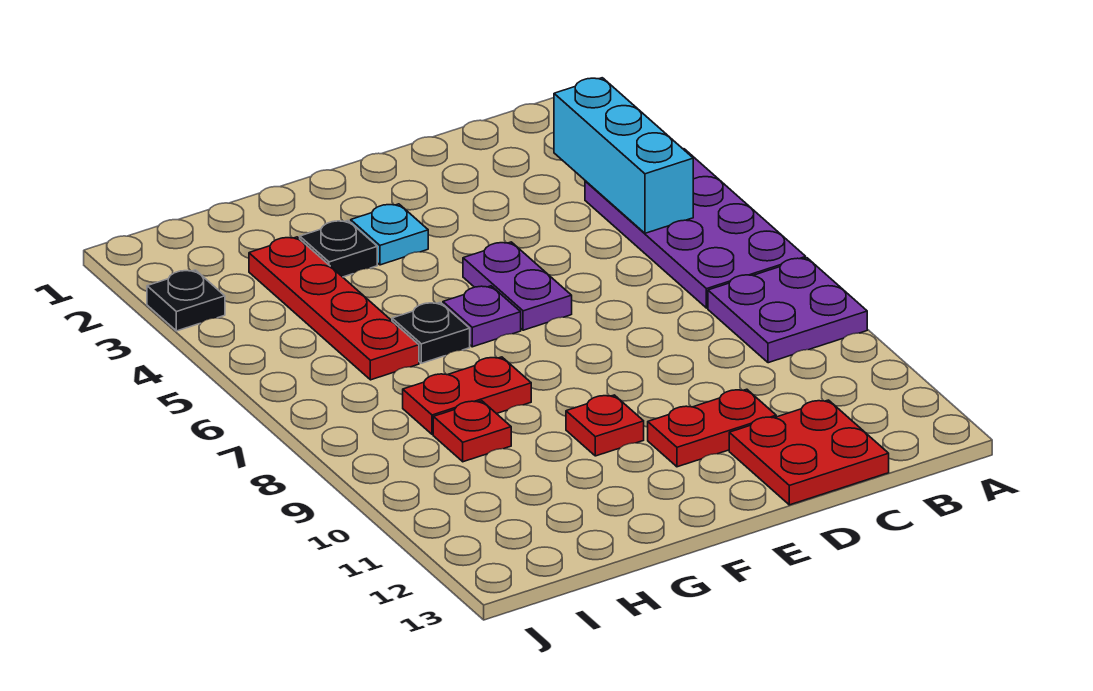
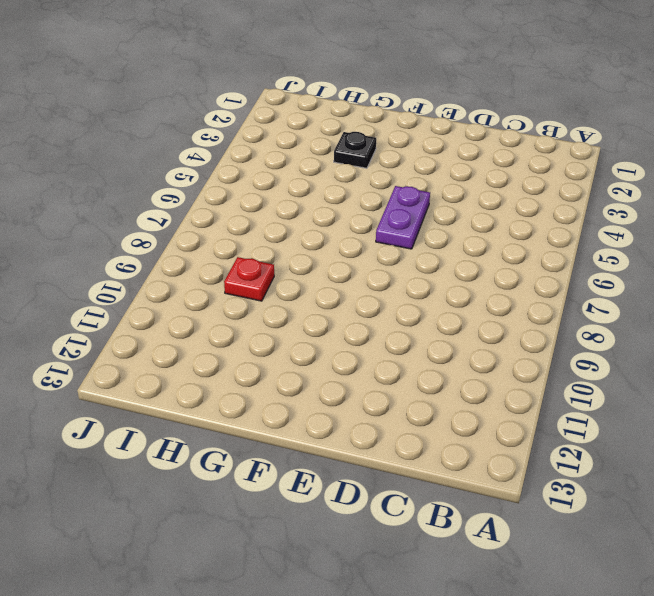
none -> purple plate A4:B7 level 1
none -> purple plate A8:B9 level 1
none -> red plate C12:D13 level 1

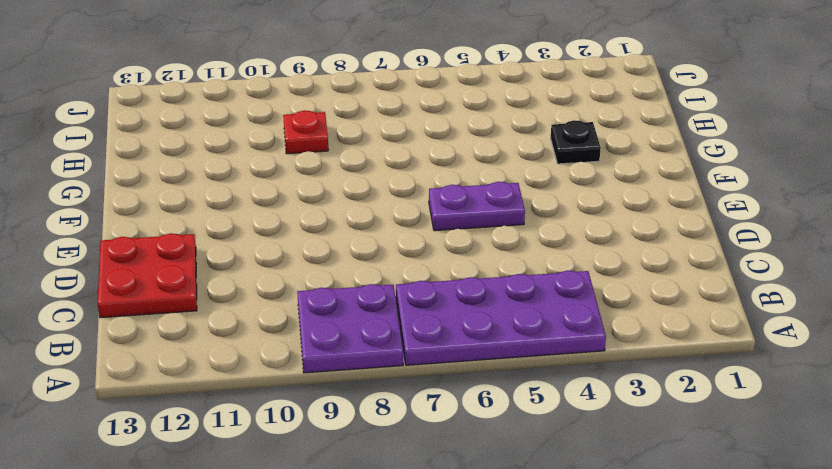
none -> red plate D11:E11 level 1
none -> cyan plate F3 level 1
none -> purple plate F6 level 1

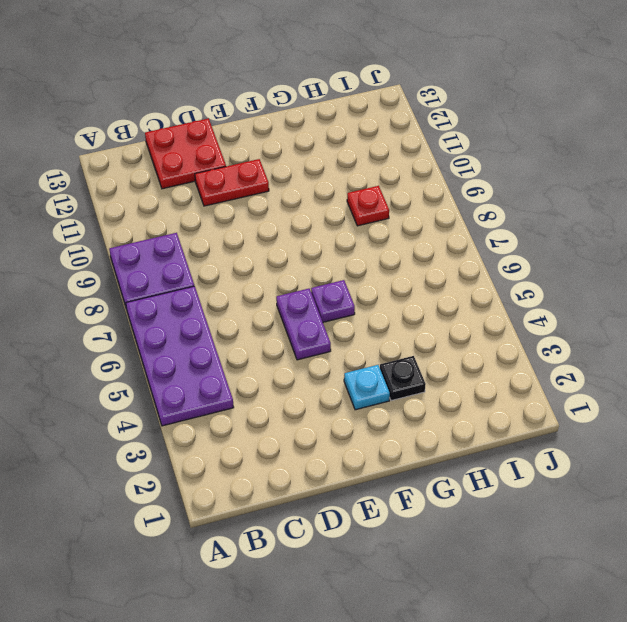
none -> red plate F10 level 1
none -> black plate G6 level 1
none -> red plate G8:H8 level 1

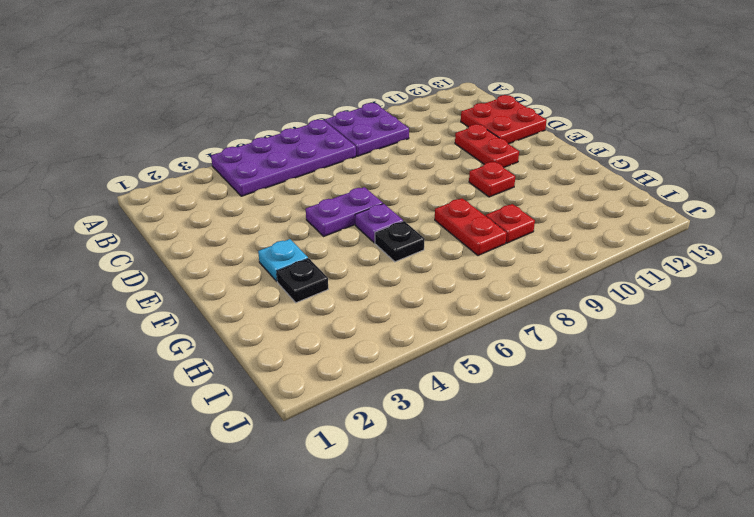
none -> red plate H3:H6 level 1
none -> black plate J3 level 1
none -> cyan brick B3:B5 level 2

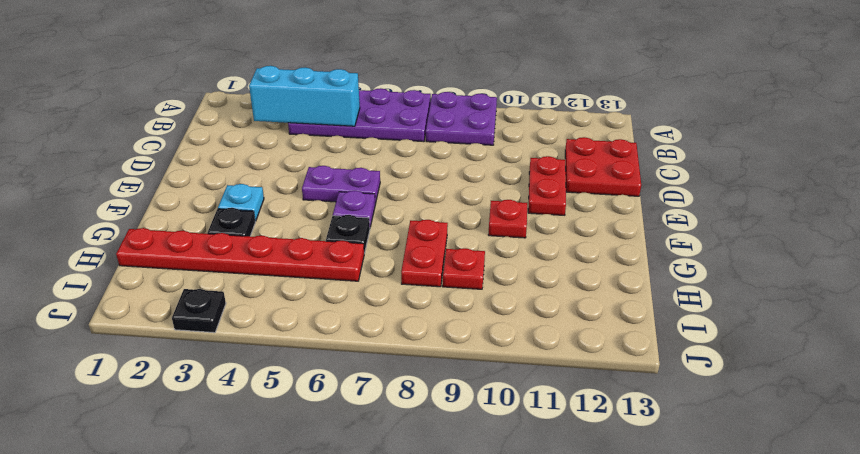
red plate H1:H6 level 1 -> red plate H3:H6 level 1

